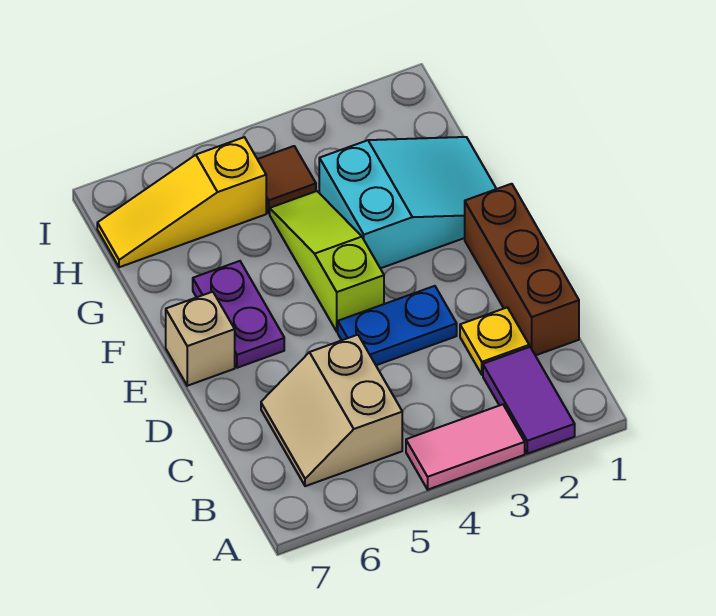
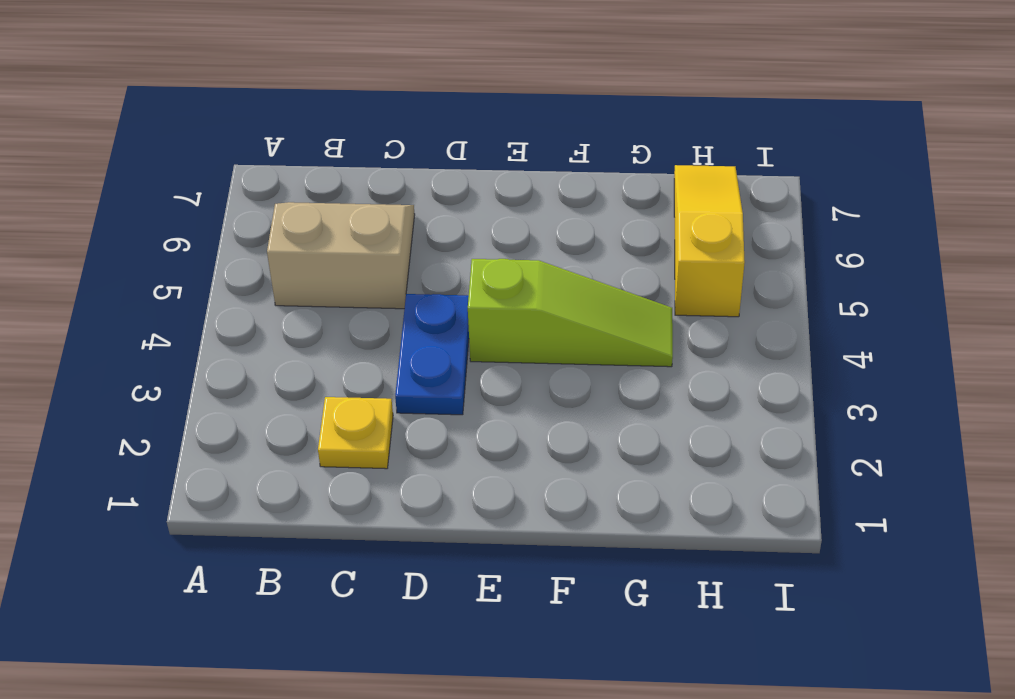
none -> purple tile A2:B2 level 1
none -> pink tile A3:A4 level 1
none -> brown brick C1:E1 level 1

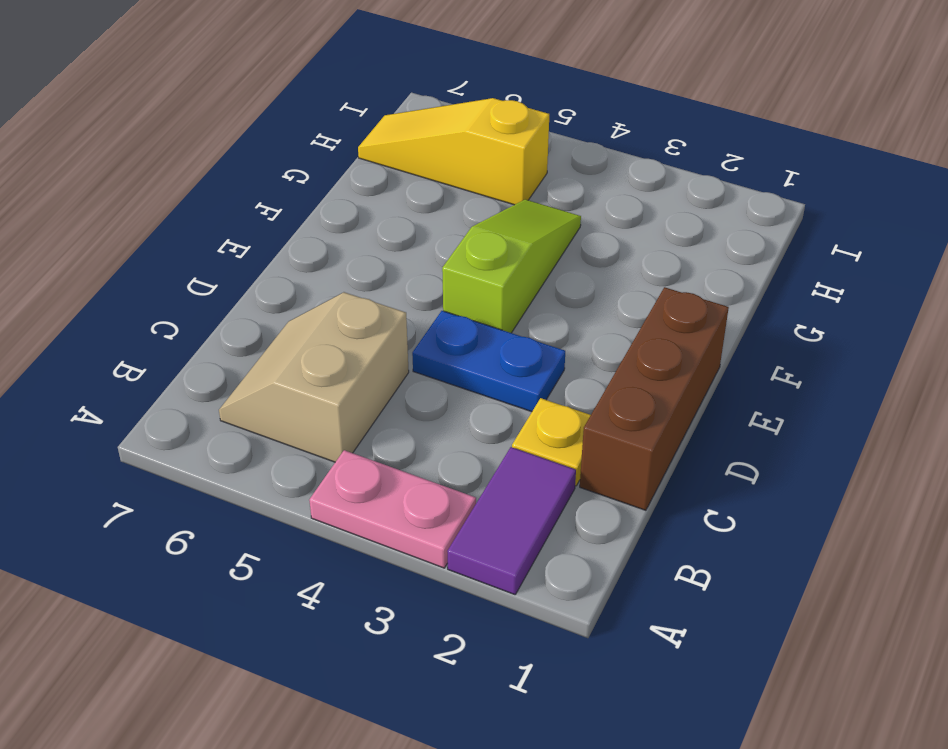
pink plate A3:A4 level 1 -> pink tile A3:A4 level 1
none -> purple plate E6:F6 level 1
none -> tan brick E7 level 1
none -> cyan slope F1:G3 level 1 top 3

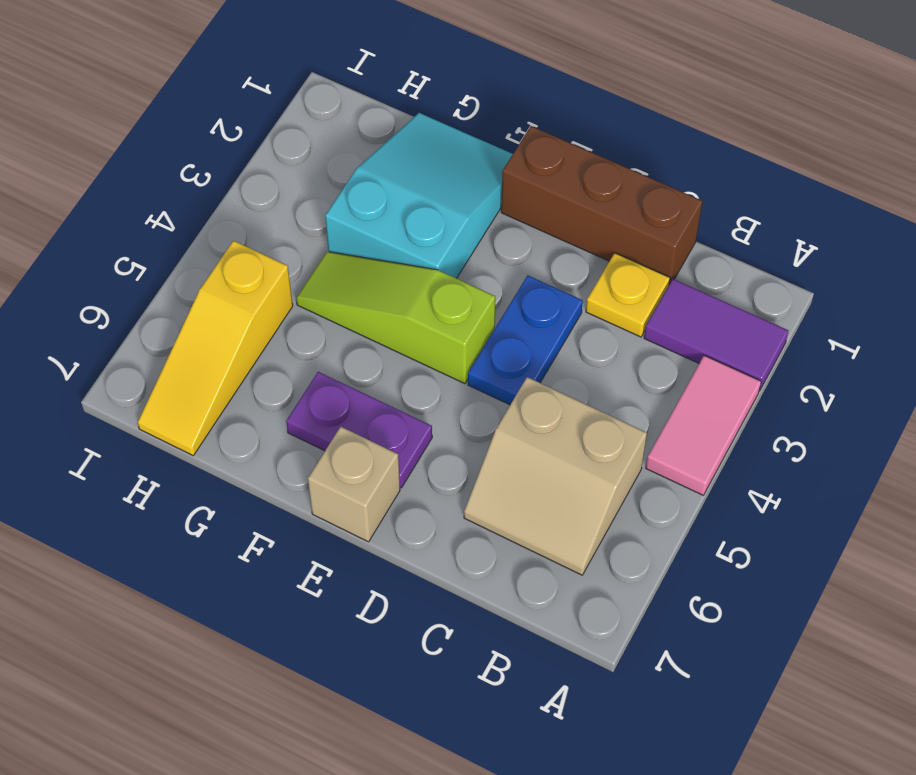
none -> brown tile H4 level 1

